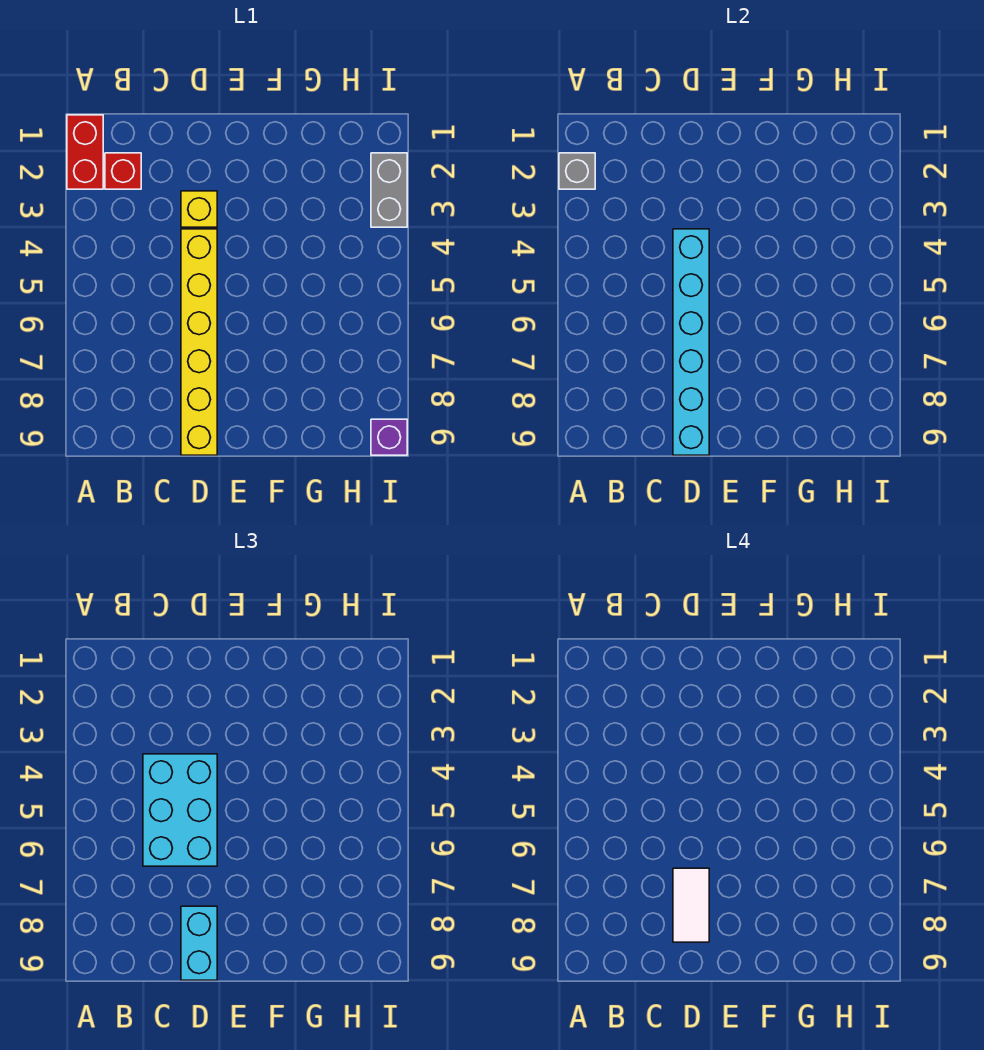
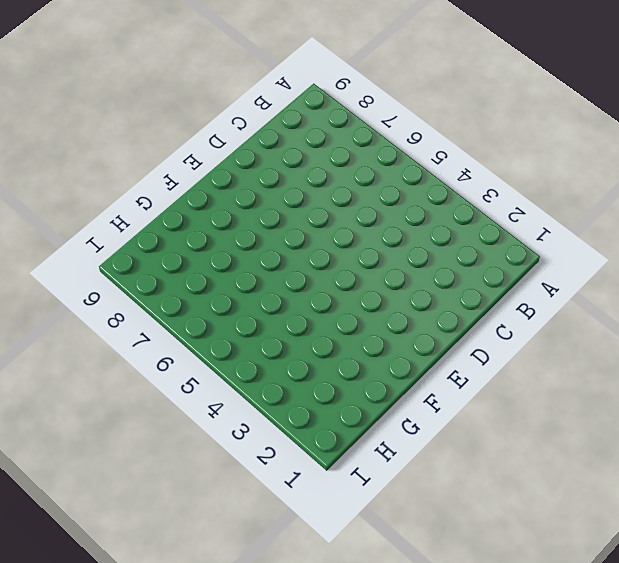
none -> red brick A1:A2 level 1
none -> red brick B2 level 1

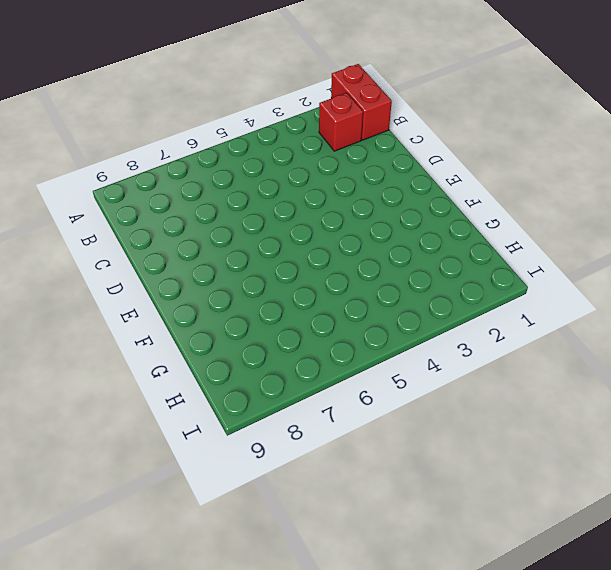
red brick A1:B1 level 1 -> red brick A1:A2 level 1
none -> yellow brick D3 level 1
none -> yellow brick D4:D9 level 1

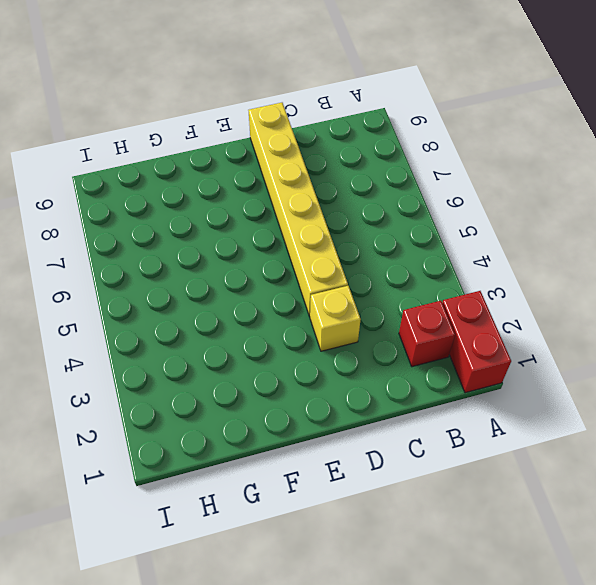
none -> grey brick I2:I3 level 1
none -> purple brick I9 level 1

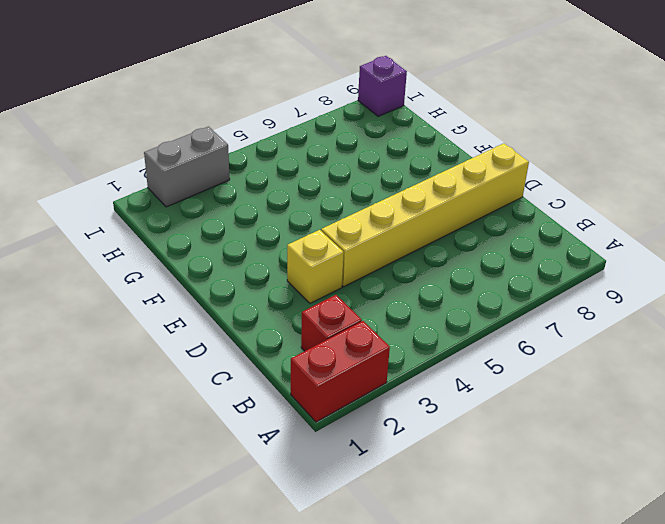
none -> grey brick A2 level 2
none -> cyan brick D4:D9 level 2

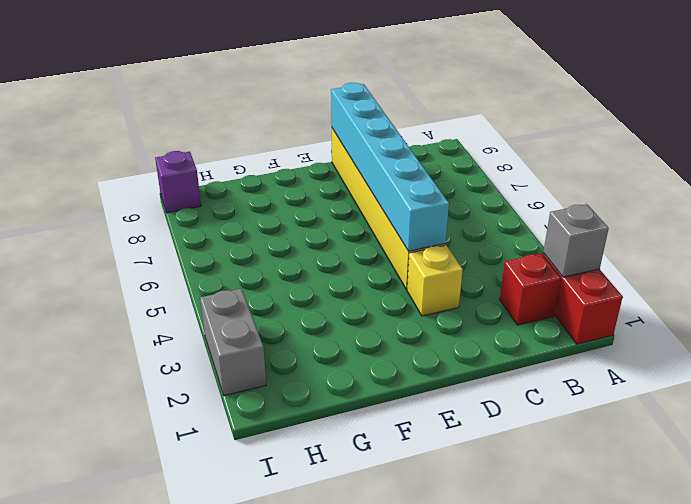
none -> cyan brick C4:D6 level 3
none -> cyan brick D8:D9 level 3

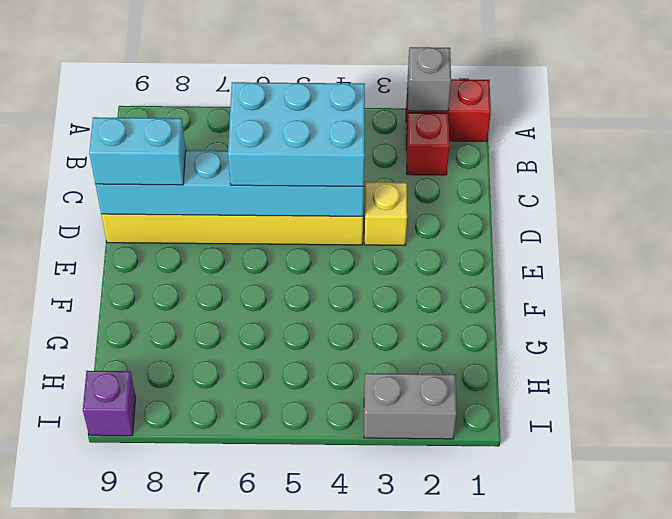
none -> white tile D7:D8 level 4

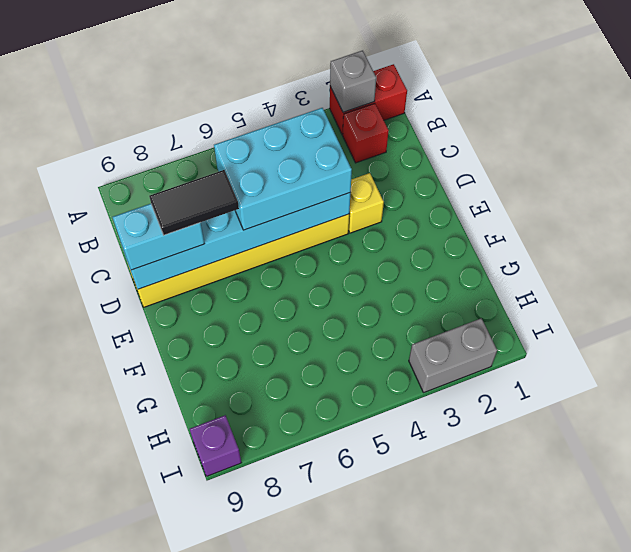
black tile D7:D8 level 4 -> white tile D7:D8 level 4

